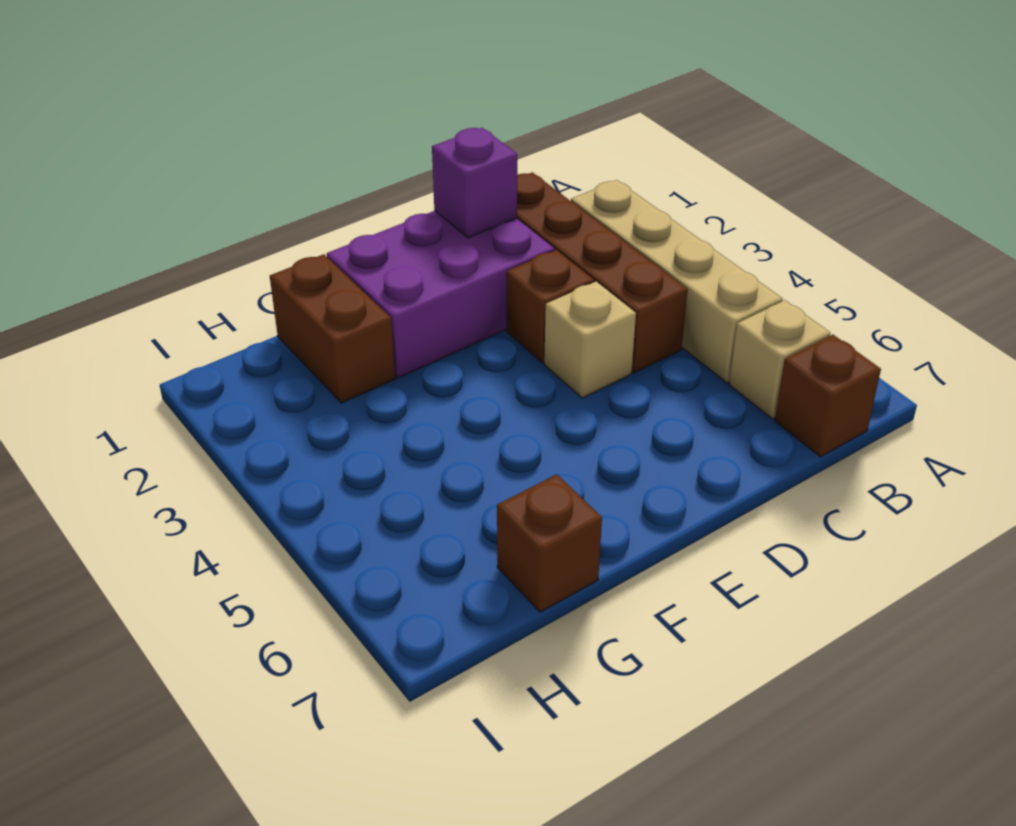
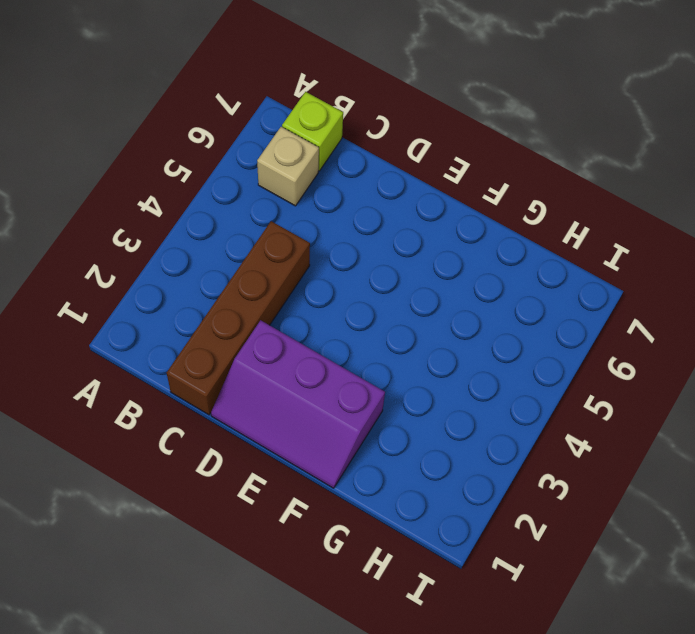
lime brick B7 level 1 -> brown brick B7 level 1
purple slope D1:F2 level 1 top 2 -> purple brick D1:F2 level 1
none -> tan brick B2:B5 level 1
none -> brown brick D3 level 1

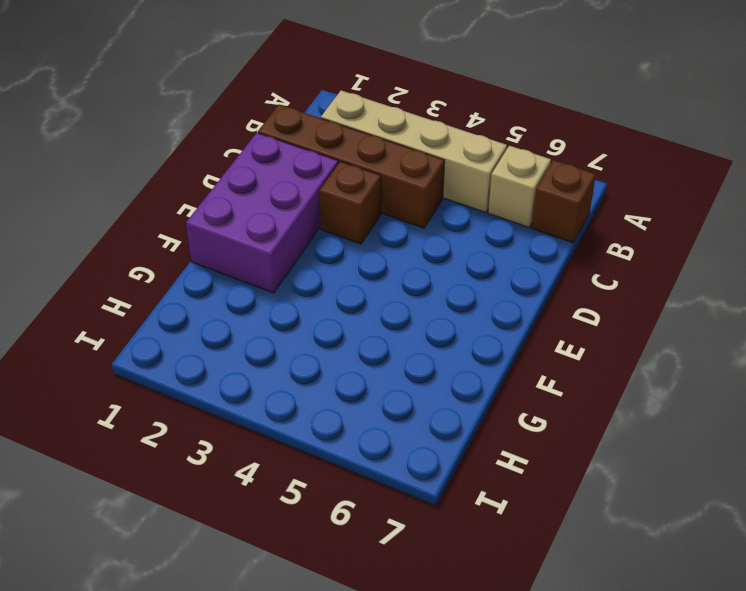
none -> tan brick D4 level 1
none -> brown brick G1:G2 level 1

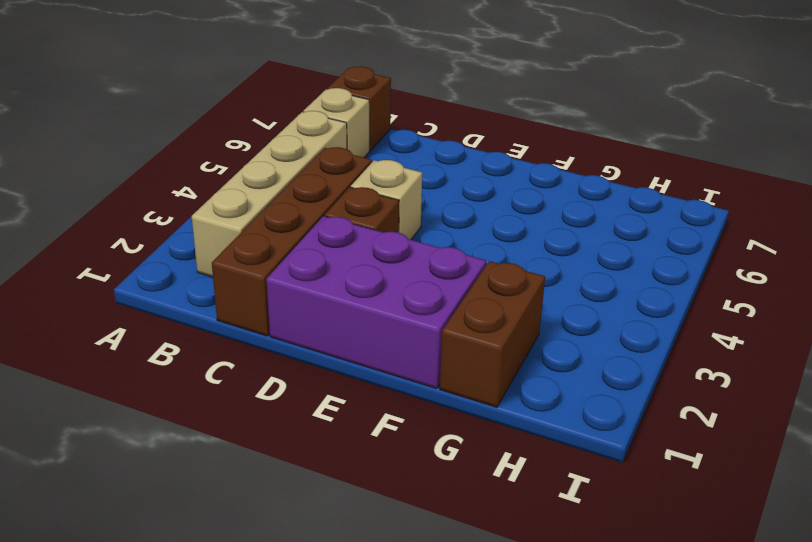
none -> brown brick G7 level 1
none -> purple brick D1 level 2

